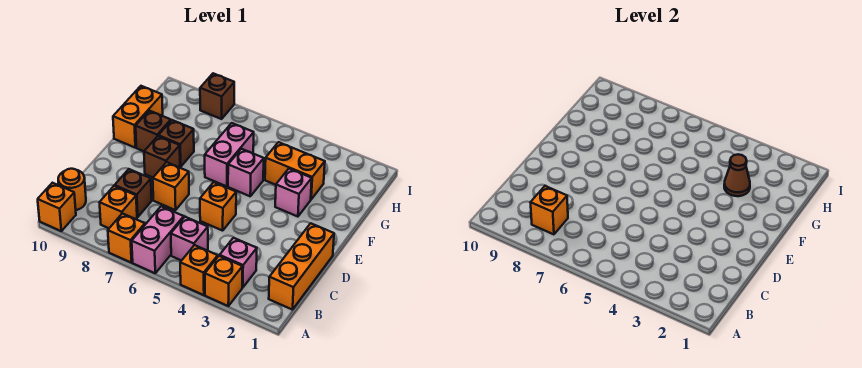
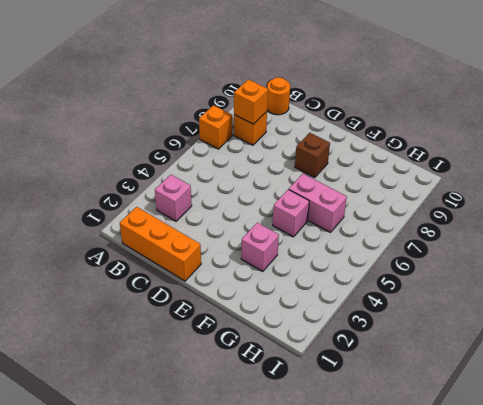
none -> orange brick A3 level 1
none -> orange brick A4 level 1
none -> pink brick A6:B6 level 1

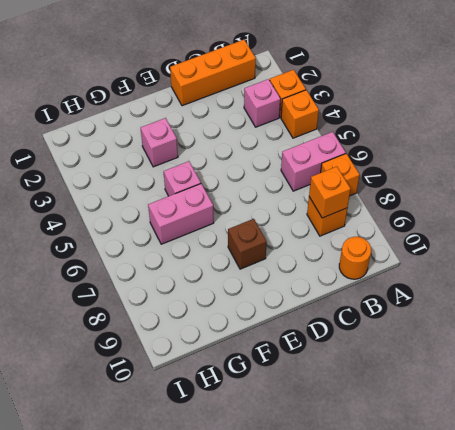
none -> orange brick A10 level 1
none -> pink brick B5 level 1
none -> brown brick C8 level 1

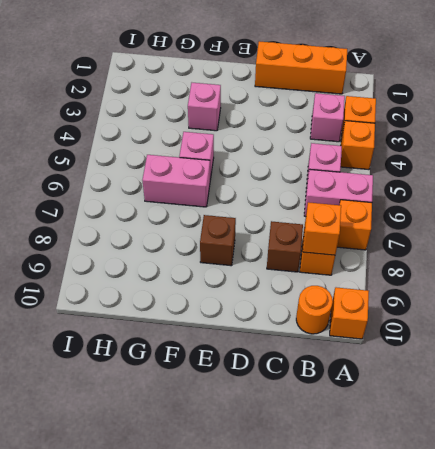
none -> orange brick D5 level 1
none -> orange brick D7 level 1
none -> brown brick F8 level 1

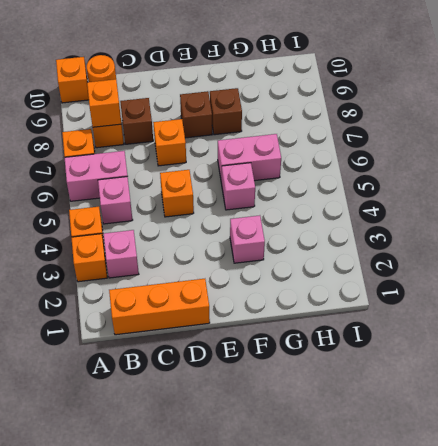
none -> brown brick F9 level 1
none -> orange brick F10:G10 level 1
none -> orange brick G3:G4 level 1

